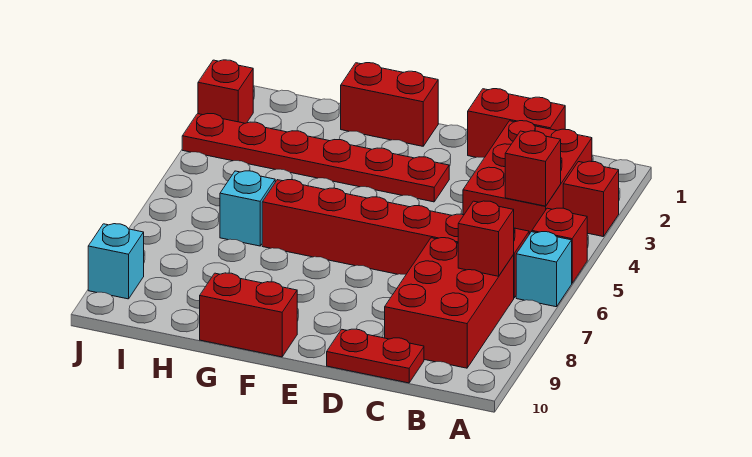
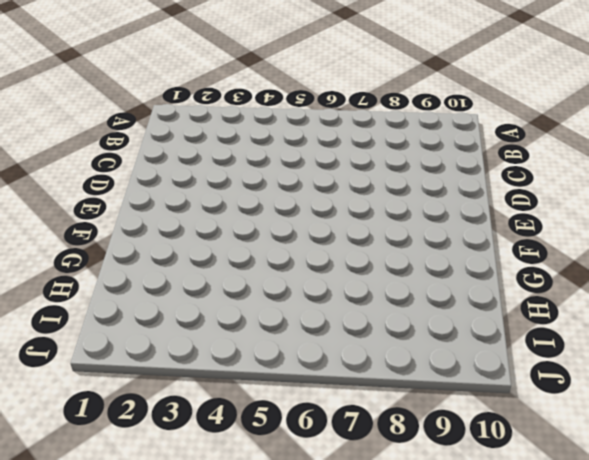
none -> red brick A3 level 1
none -> red brick A5 level 1
none -> cyan brick A6 level 1

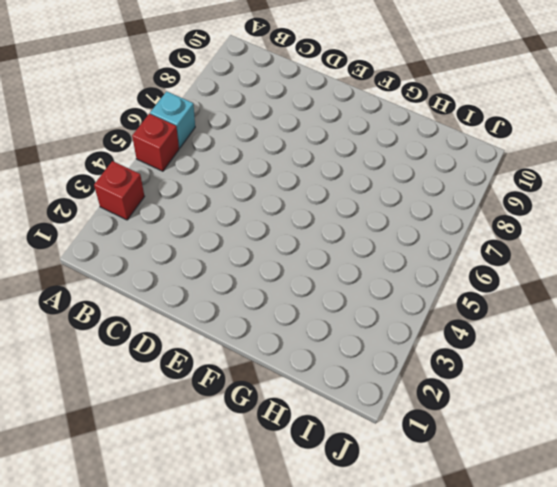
none -> red brick B2:C4 level 1
none -> red brick B6:G6 level 1
none -> red brick B7:C9 level 1

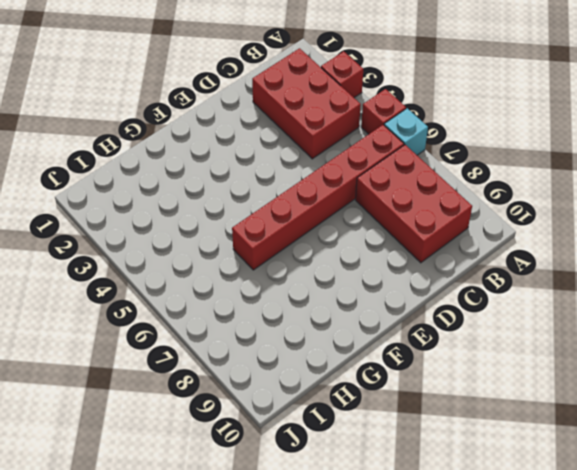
none -> red brick C1:D1 level 1
none -> red plate C10:D10 level 1
none -> red plate E3:J3 level 1

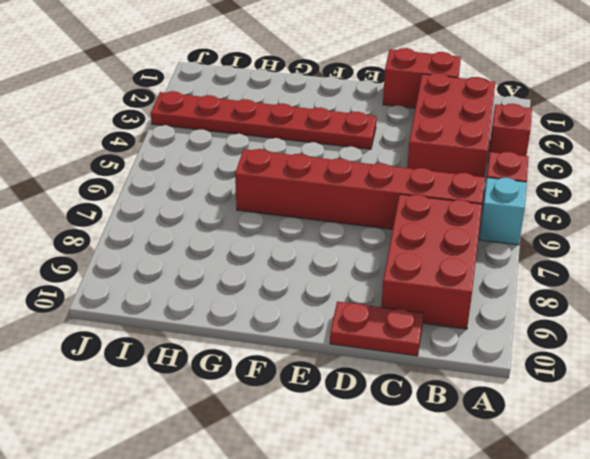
none -> red brick F1:G1 level 1
none -> red brick F10:G10 level 1
none -> cyan brick H6 level 1

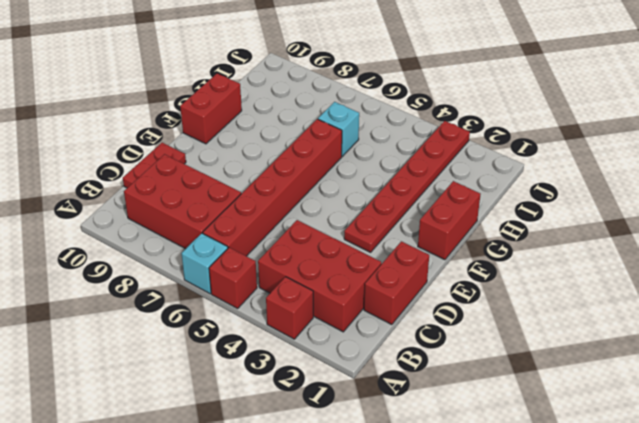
none -> red brick J2 level 1
none -> cyan brick J9 level 1
none -> red brick B4 level 2

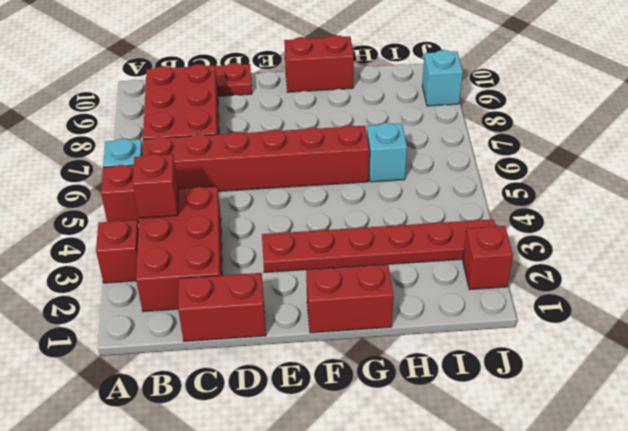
none -> red brick B7 level 2

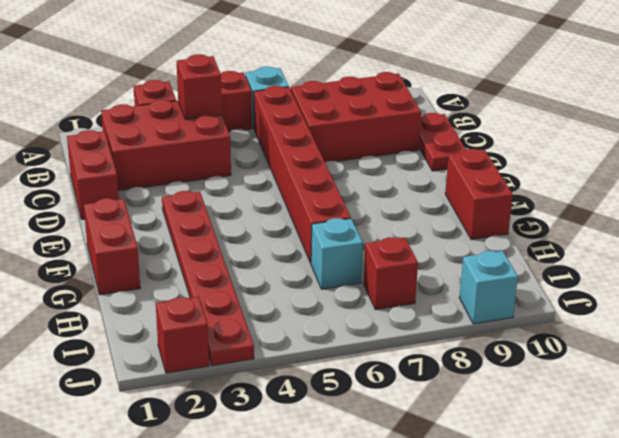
red brick I7 level 1 -> red brick B7 level 2

